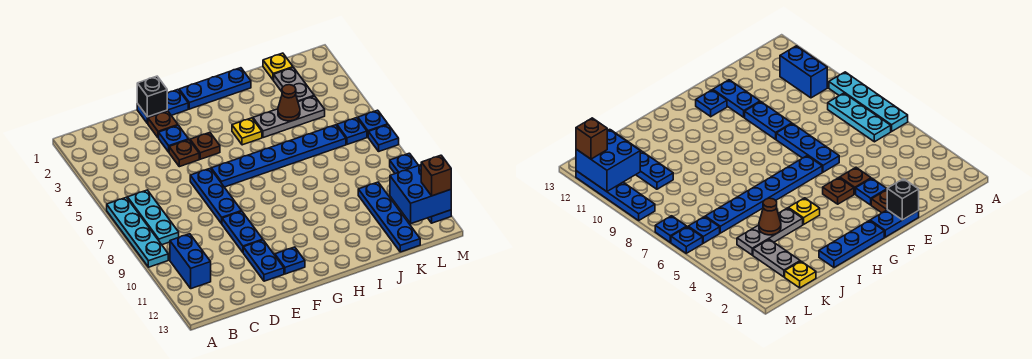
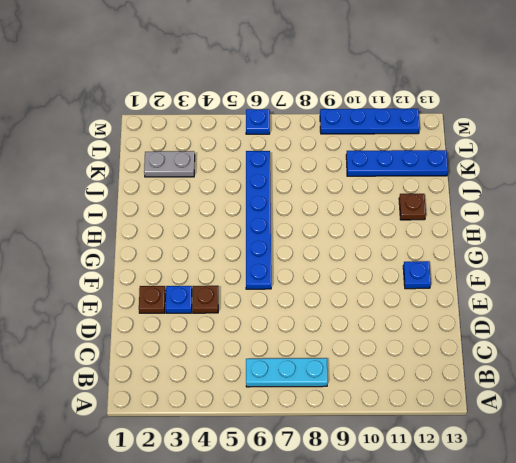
brown plate I12 level 1 -> brown plate F4 level 1
none -> cyan plate A6:A9 level 1
none -> blue brick B10:B11 level 1
none -> blue plate E1:F1 level 1

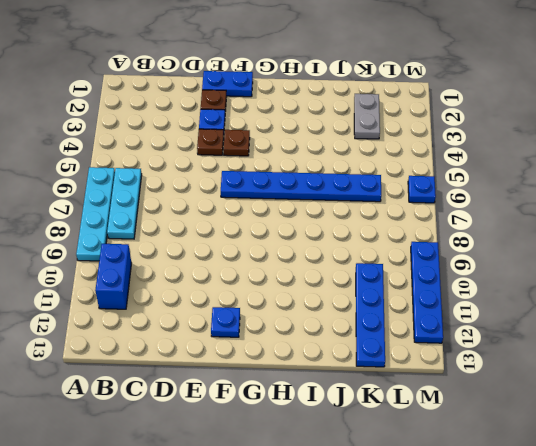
none -> blue plate E6:E8 level 1
none -> blue plate E9:E10 level 1
none -> blue plate E11:E12 level 1

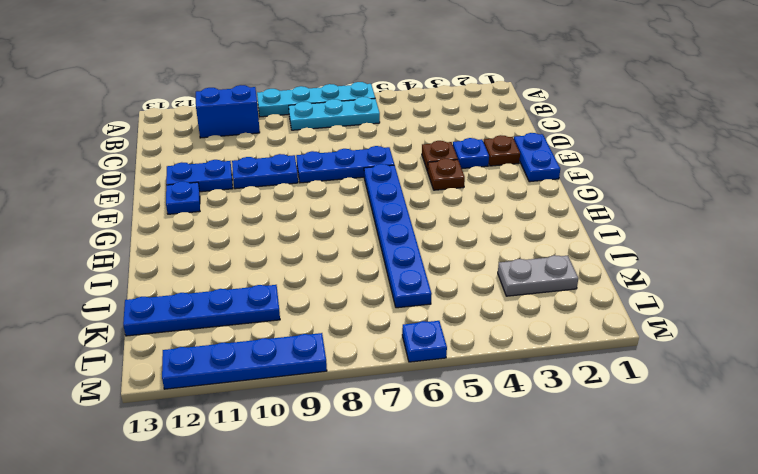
none -> blue plate G1:I1 level 1
none -> yellow plate H4 level 1
none -> grey plate I4:K4 level 1

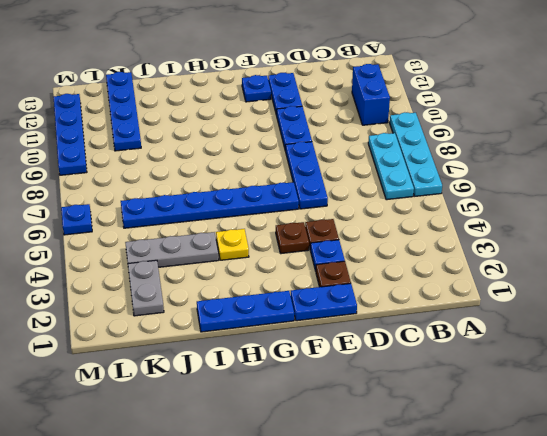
none -> yellow plate K1 level 1
none -> blue plate L6 level 1
none -> blue plate M7 level 1

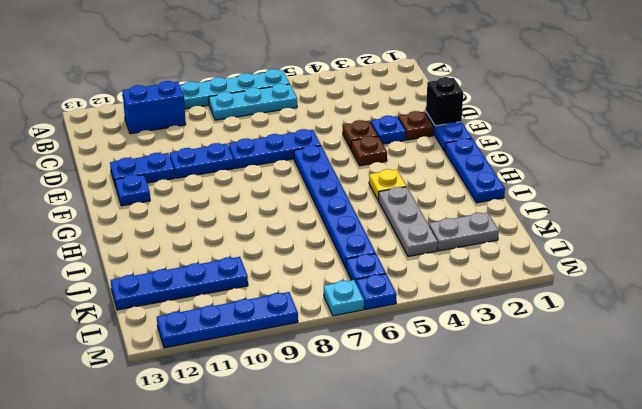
cyan plate M7 level 1 -> blue plate M7 level 1
none -> yellow plate K1 level 1
none -> brown cone J4 level 2
none -> blue brick L11:M12 level 2

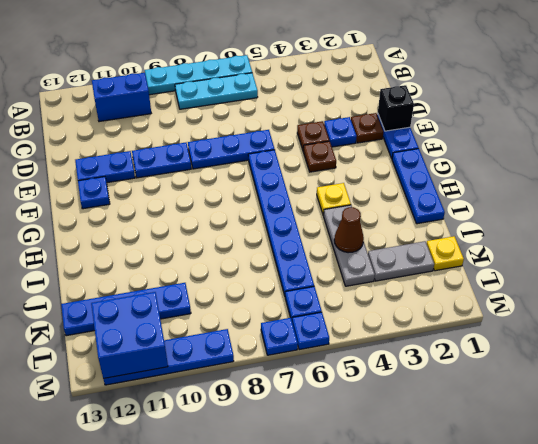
none -> brown brick M12 level 3

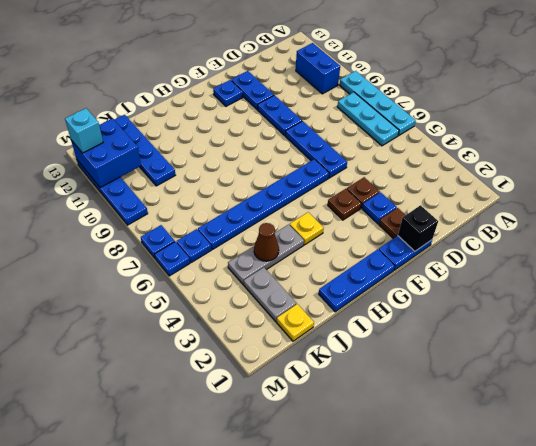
cyan brick M12 level 3 -> brown brick M12 level 3

